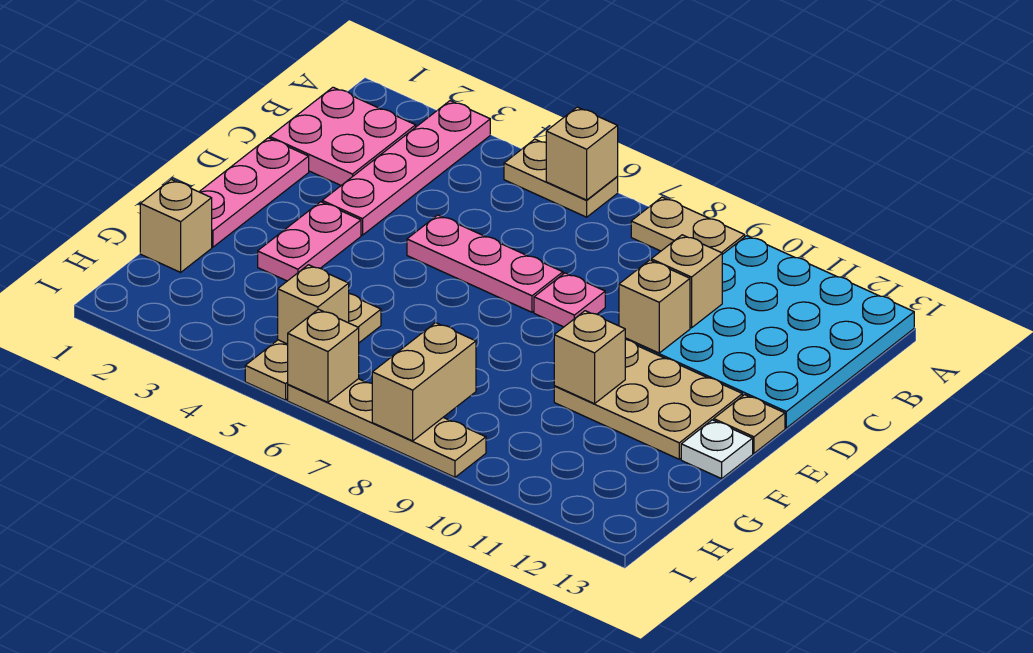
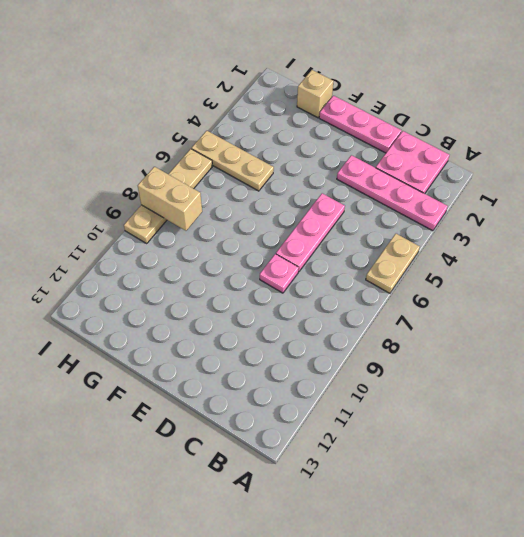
none -> tan plate A8:A9 level 1
none -> cyan plate A10:D13 level 1
none -> pink plate E3:F3 level 1

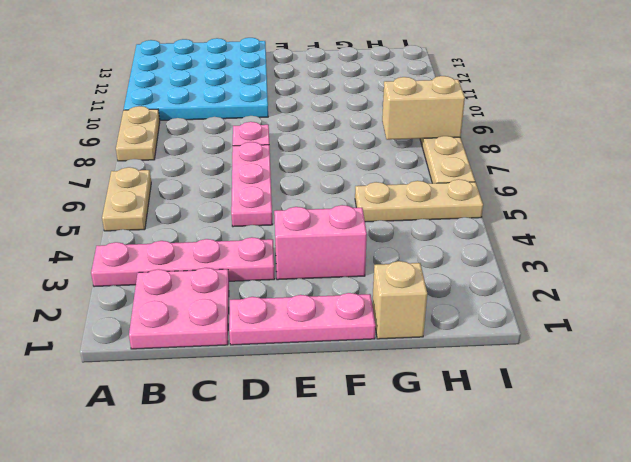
pink brick E3:F3 level 1 -> pink plate E3:F3 level 1
none -> tan plate E10:F12 level 1
none -> tan plate E13 level 1
none -> white plate F13 level 1

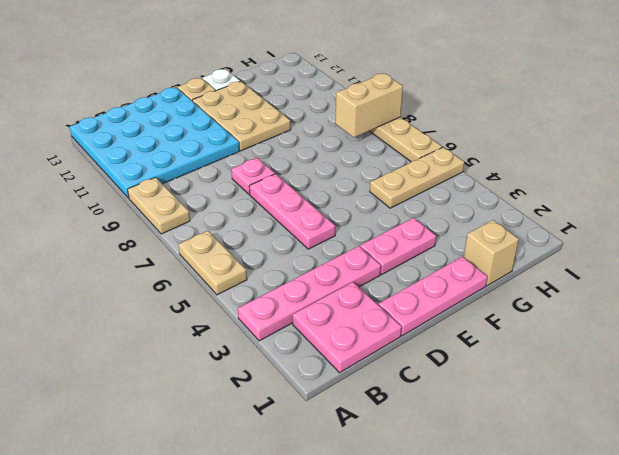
none -> tan brick A6 level 2
none -> tan brick C10 level 2
none -> tan brick D10 level 2

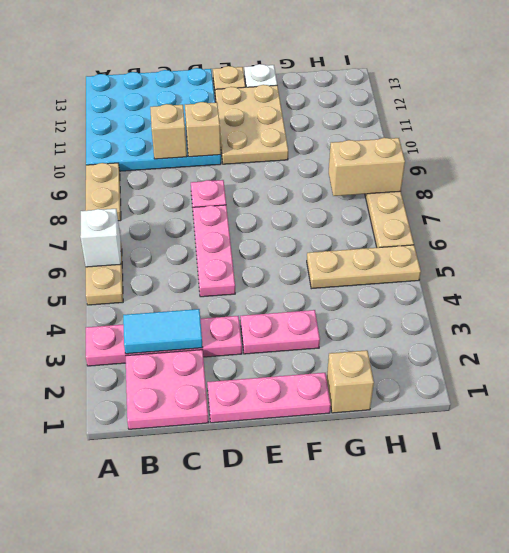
white brick A6 level 2 -> tan brick A6 level 2
cyan tile B3:C3 level 2 -> none
none -> tan brick F10 level 2
none -> tan brick H5 level 2
none -> tan brick I6 level 2

